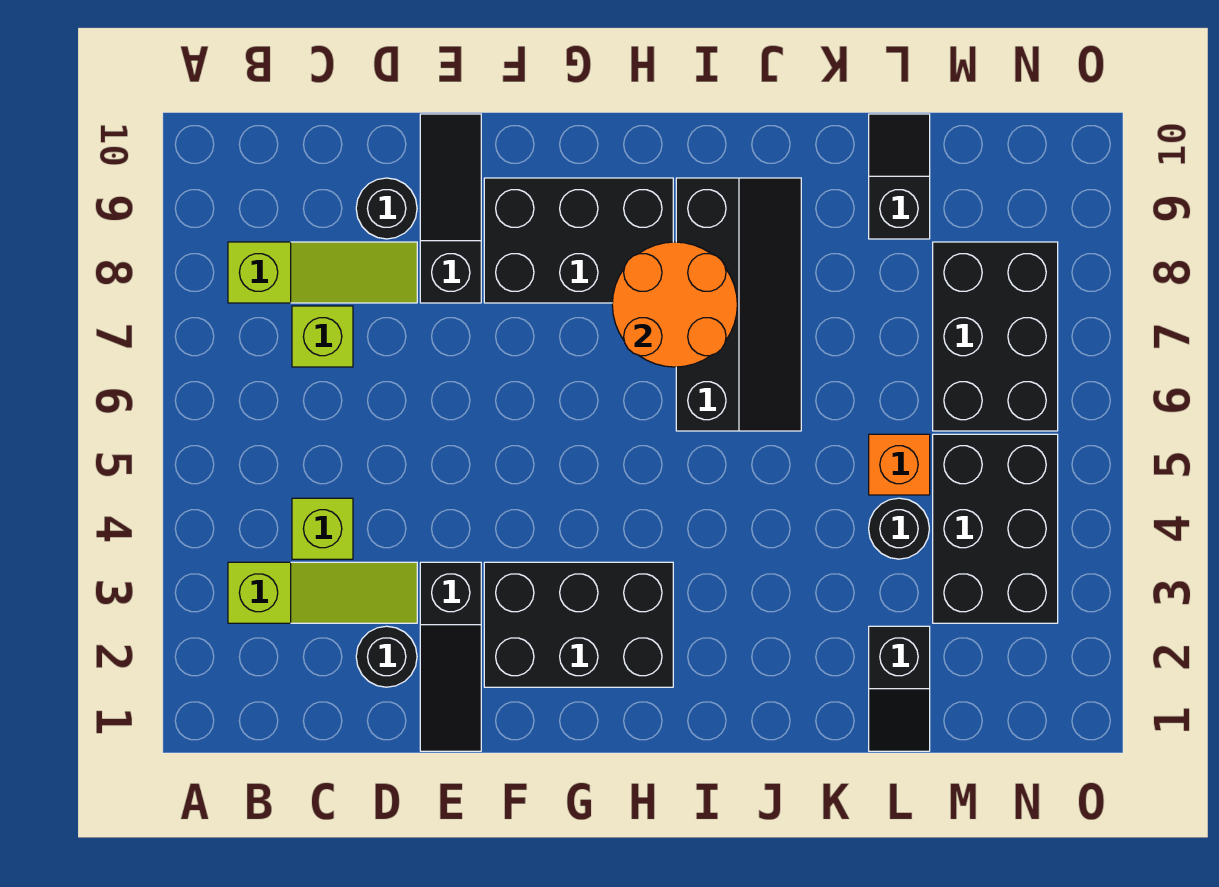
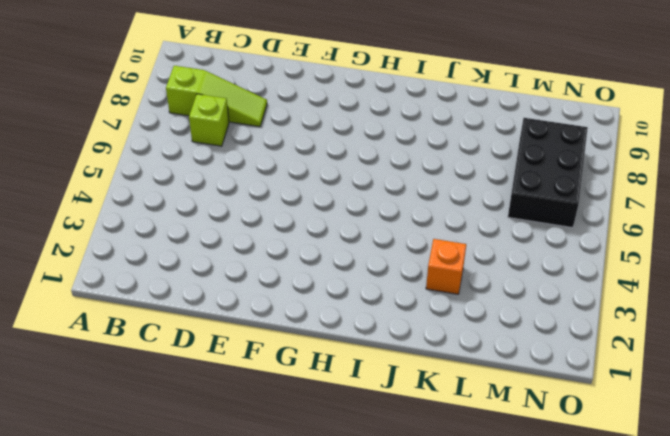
orange brick K3 level 1 -> orange brick L5 level 1
none -> lime slope B3:D3 level 1 top B
none -> lime brick C4 level 1
none -> black round brick D2 level 1

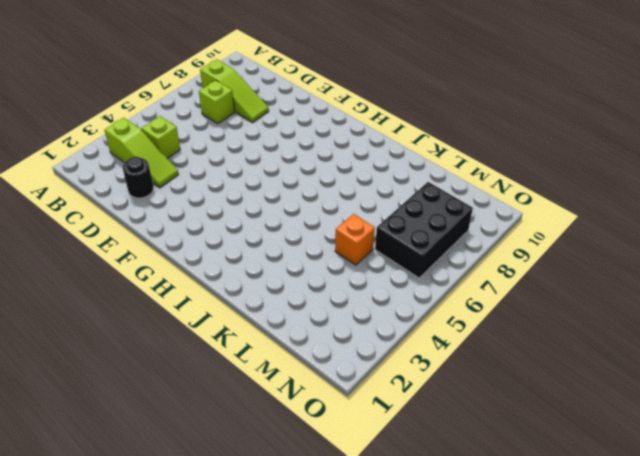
none -> black round brick D9 level 1
none -> black slope E1:E3 level 1 top 3
none -> black slope E8:E10 level 1 top 8

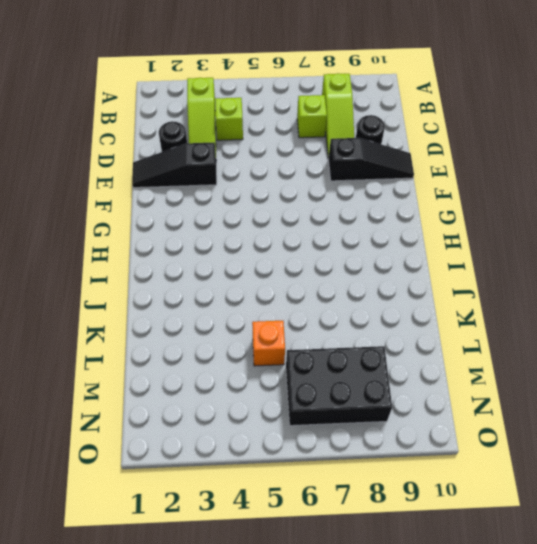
none -> black brick F2:H3 level 1
none -> black brick F8:H9 level 1
none -> black slope I6:J9 level 1 top I

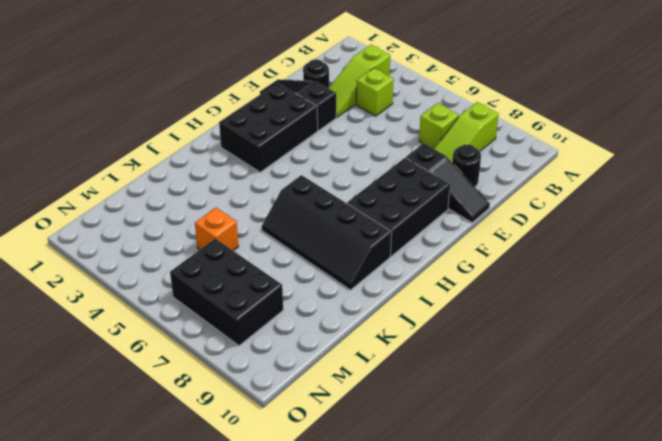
none -> black slope L1:L2 level 1 top 2
none -> black round brick L4 level 1
none -> black slope L9:L10 level 1 top 9

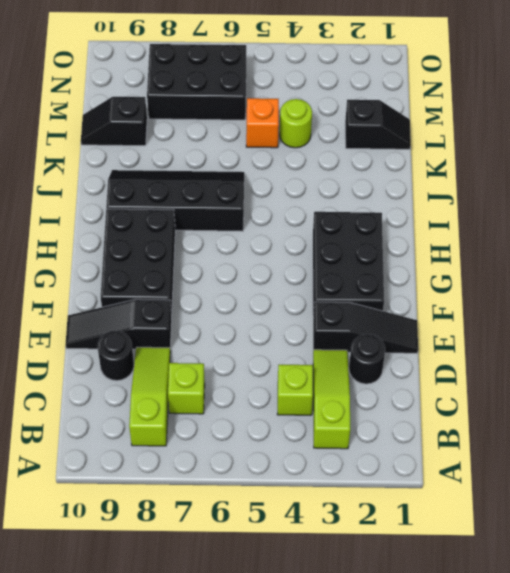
lime round brick L4 level 1 -> black round brick L4 level 1
none -> black brick M3:N5 level 1
none -> orange round brick H7:I8 level 2

